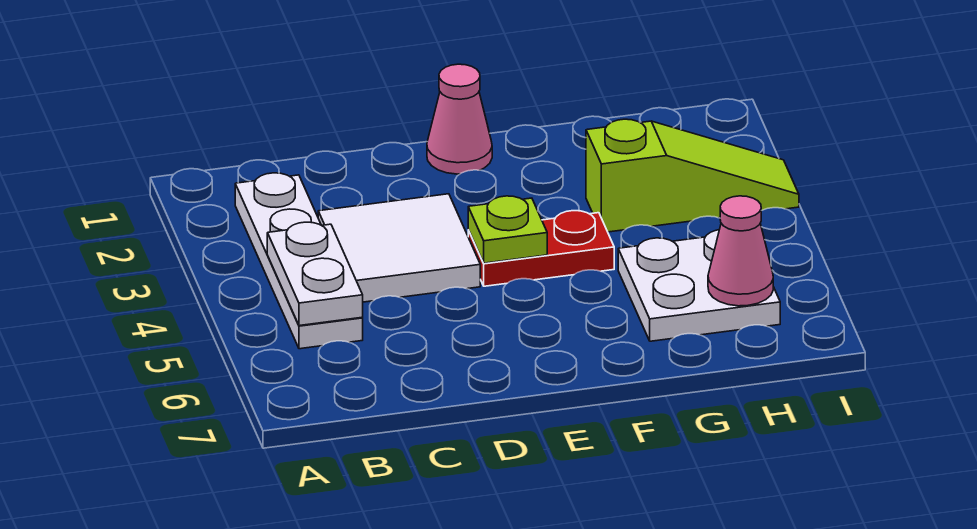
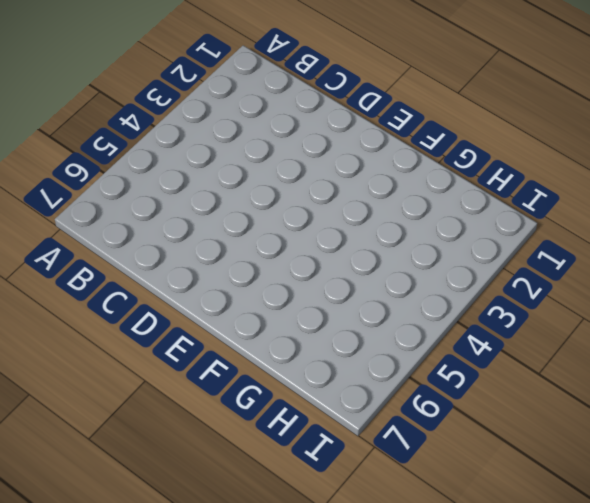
none -> white plate B2:B5 level 1
none -> white tile C3:D4 level 1

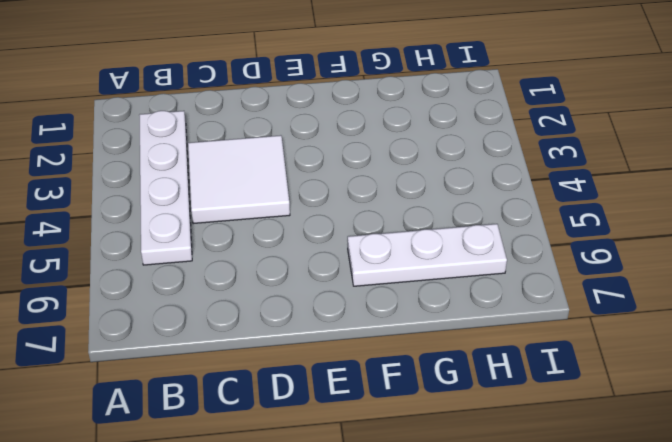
white plate F6:H6 level 1 -> white plate G5:H6 level 1
none -> pink cone E1 level 1
none -> red plate E4:F4 level 1

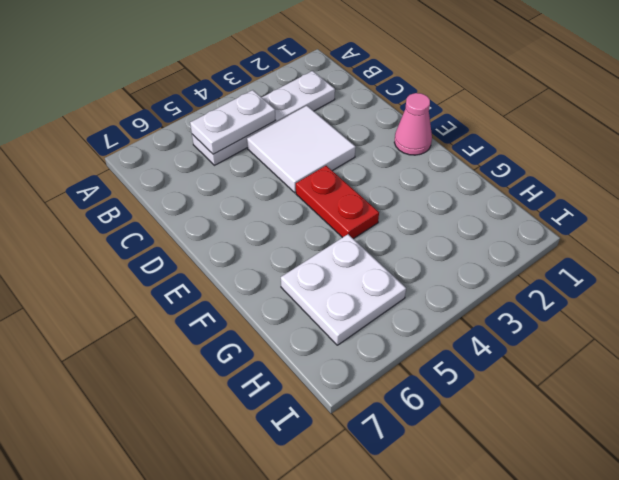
none -> lime slope G3:I3 level 1 top G
none -> lime plate E4 level 2

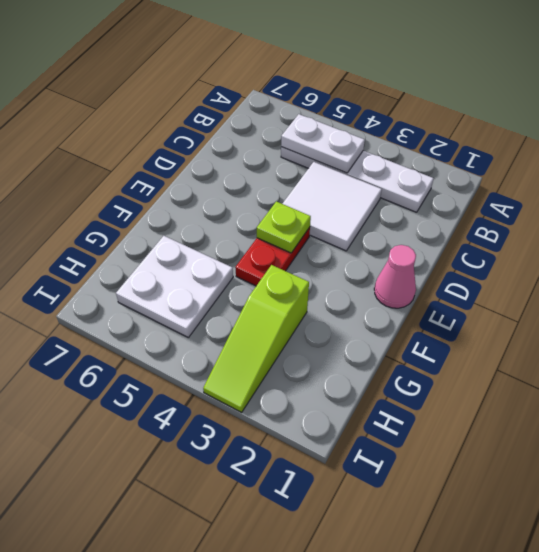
none -> pink cone H6 level 2

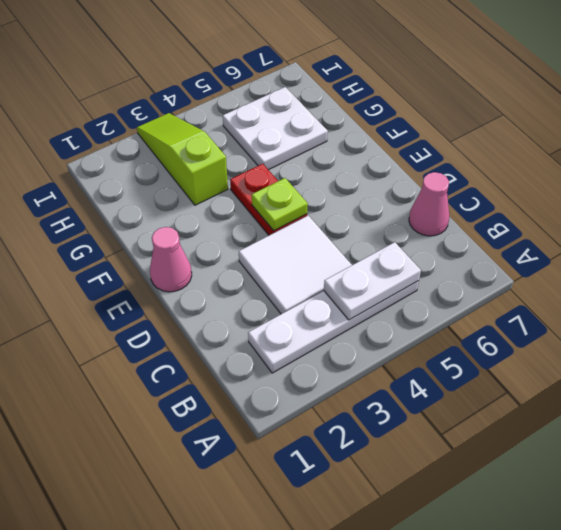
pink cone C7 level 1 -> pink cone H6 level 2

